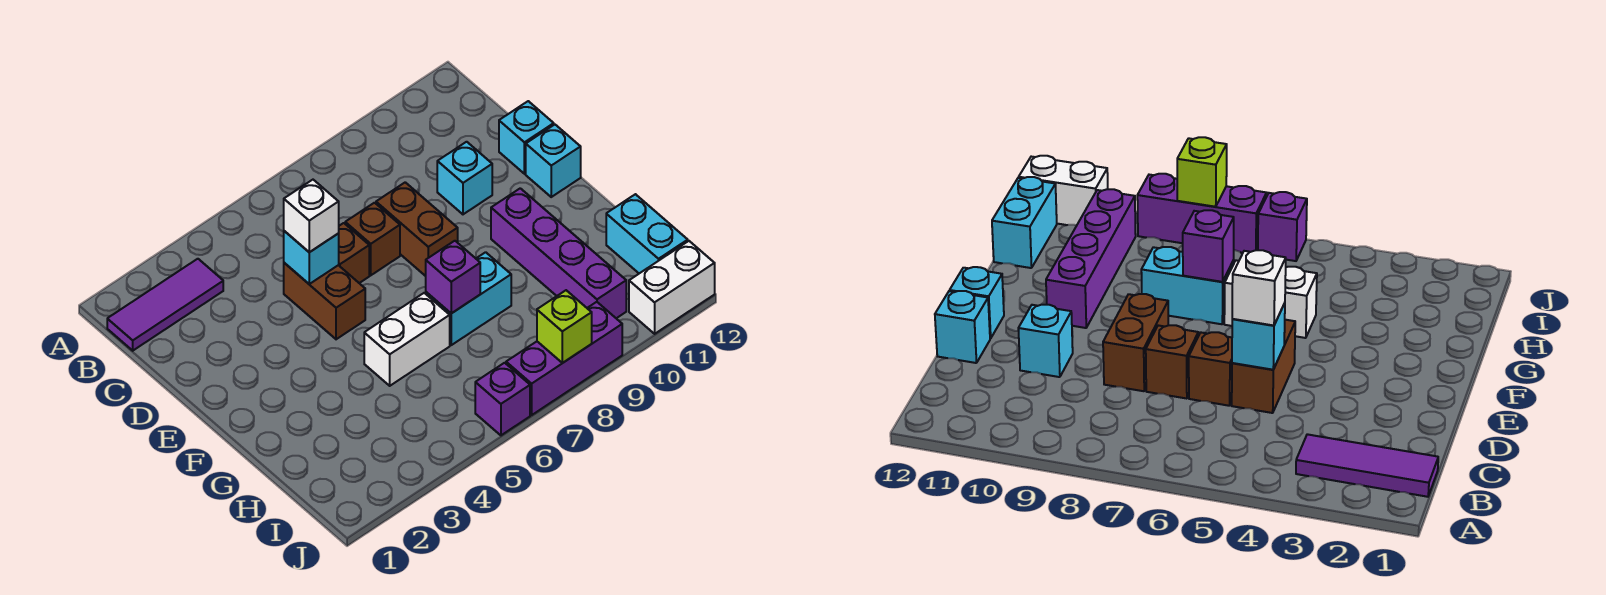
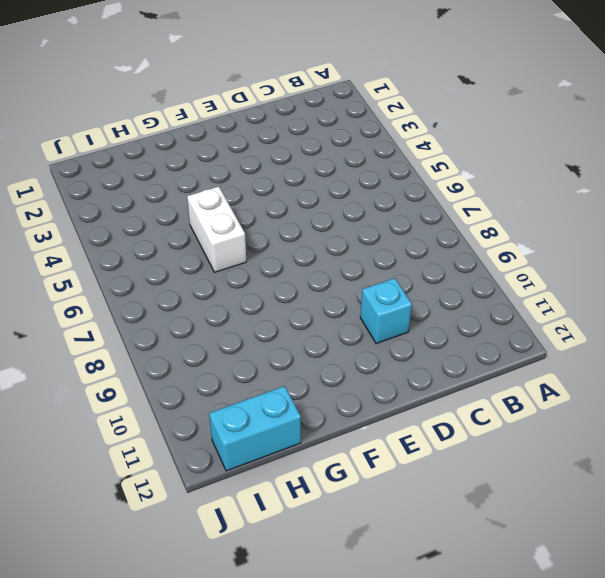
none -> purple tile B1:B3 level 1
none -> brown brick D5:E5 level 1
none -> brown brick D6 level 1

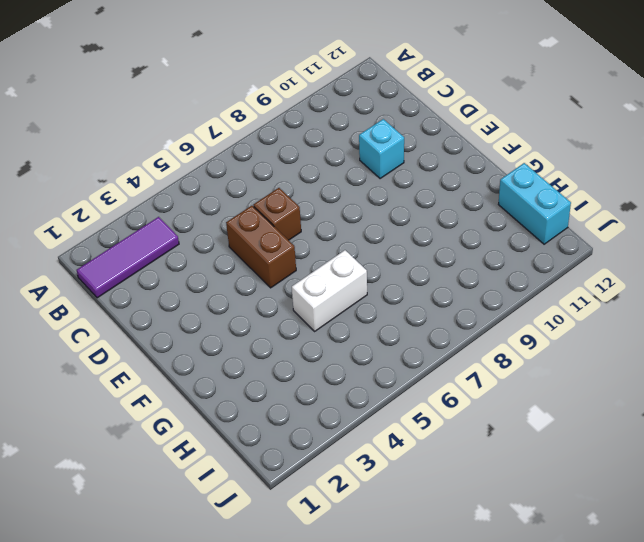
none -> brown brick D7 level 1
none -> brown brick D8:E8 level 1
none -> cyan brick D12 level 1

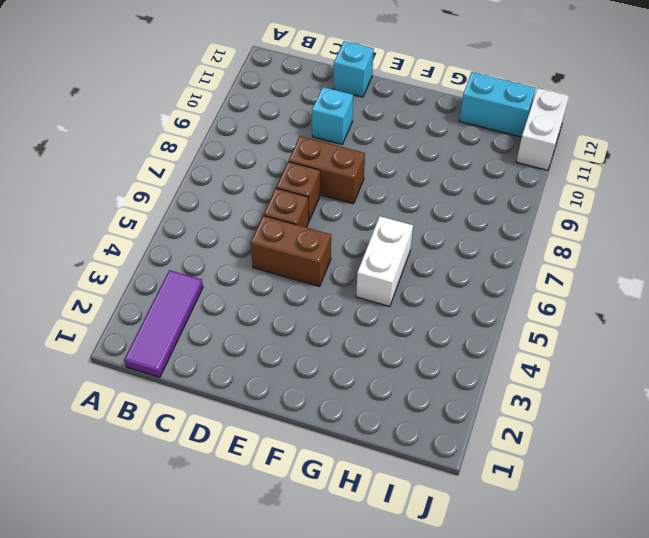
none -> cyan brick E12 level 1
none -> purple brick F10:I10 level 1
none -> cyan brick G7:G8 level 1

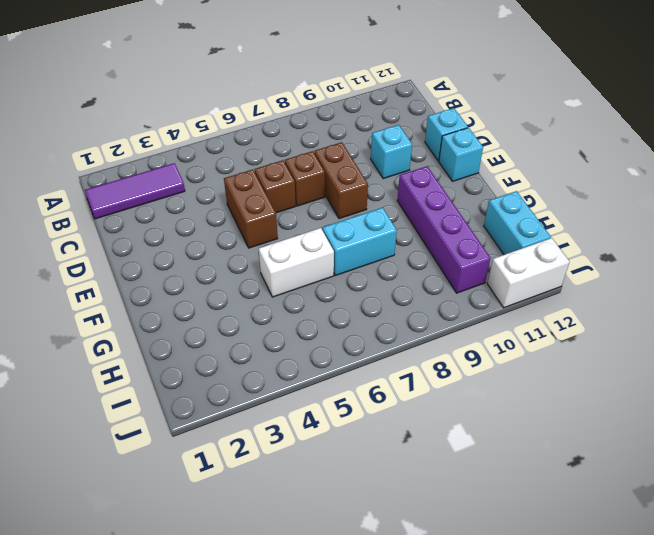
none -> purple brick J6 level 1
none -> purple brick J7:J9 level 1
none -> cyan brick D5 level 2

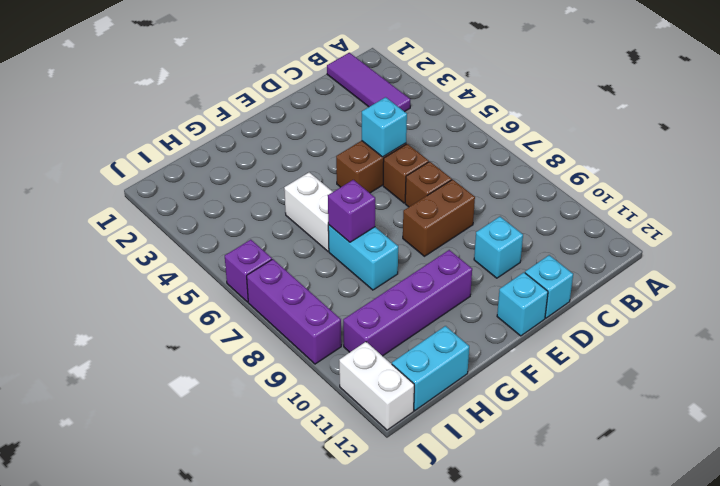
none -> lime brick J8 level 2
none -> white brick D5 level 3

